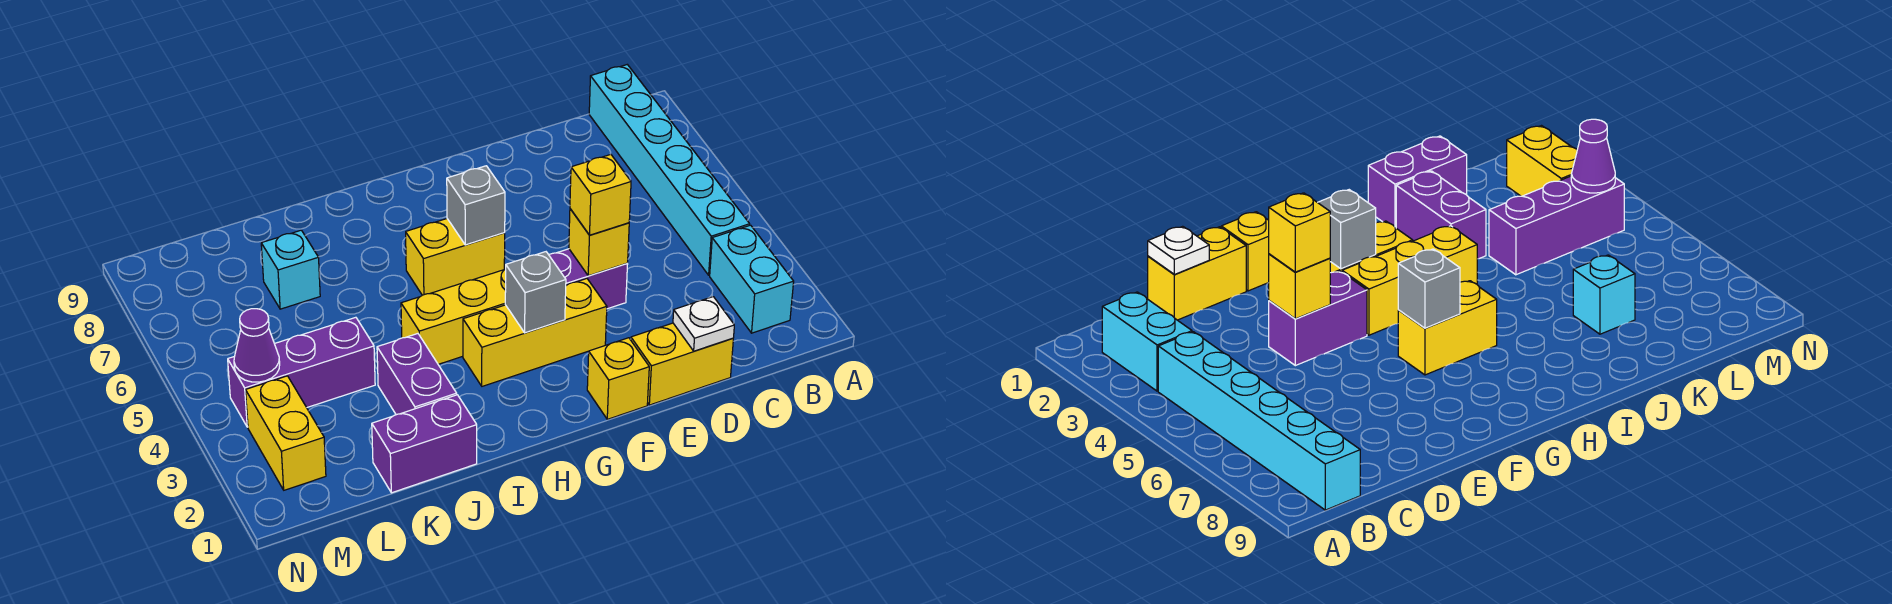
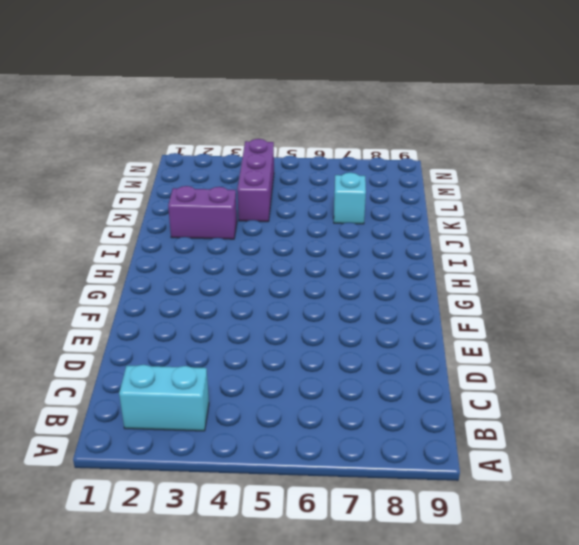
none -> cyan brick B4:B9 level 1
none -> yellow brick D1:E1 level 1
none -> purple brick E4:F4 level 1

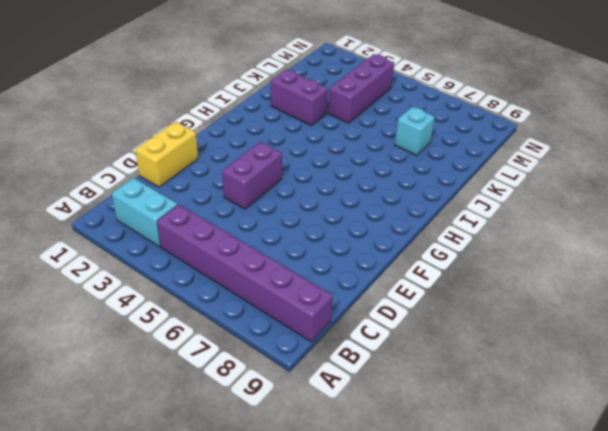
purple brick B4:B9 level 1 -> cyan brick B4:B9 level 1
none -> yellow brick F1 level 1
none -> yellow brick F3:H3 level 1
none -> yellow brick G4:I4 level 1

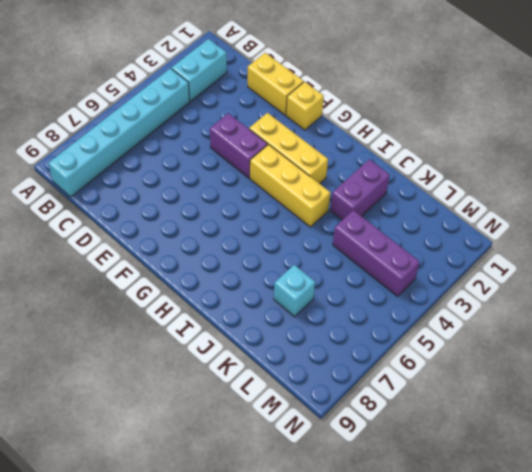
none -> yellow brick G6:H6 level 1
none -> purple brick J1:K1 level 1
none -> yellow brick M2:M3 level 1

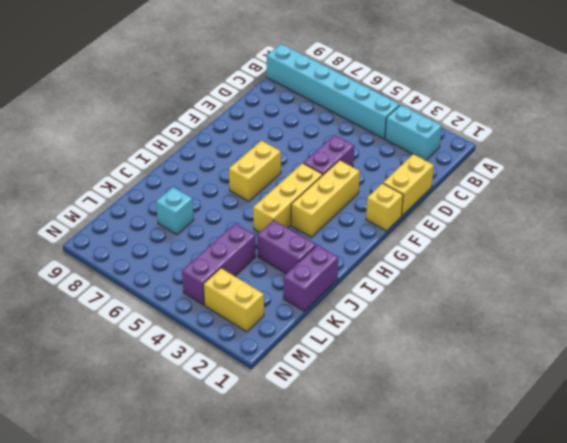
none -> white plate D1 level 2
none -> yellow brick E4 level 2
none -> grey brick G3 level 2

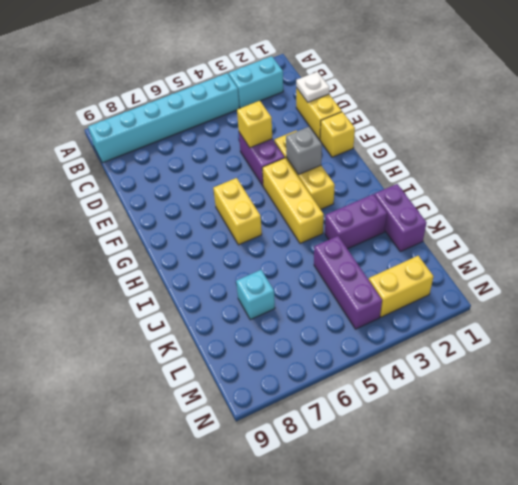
none -> grey brick G6 level 2
none -> purple cone M4 level 2
none -> yellow brick E4 level 3

